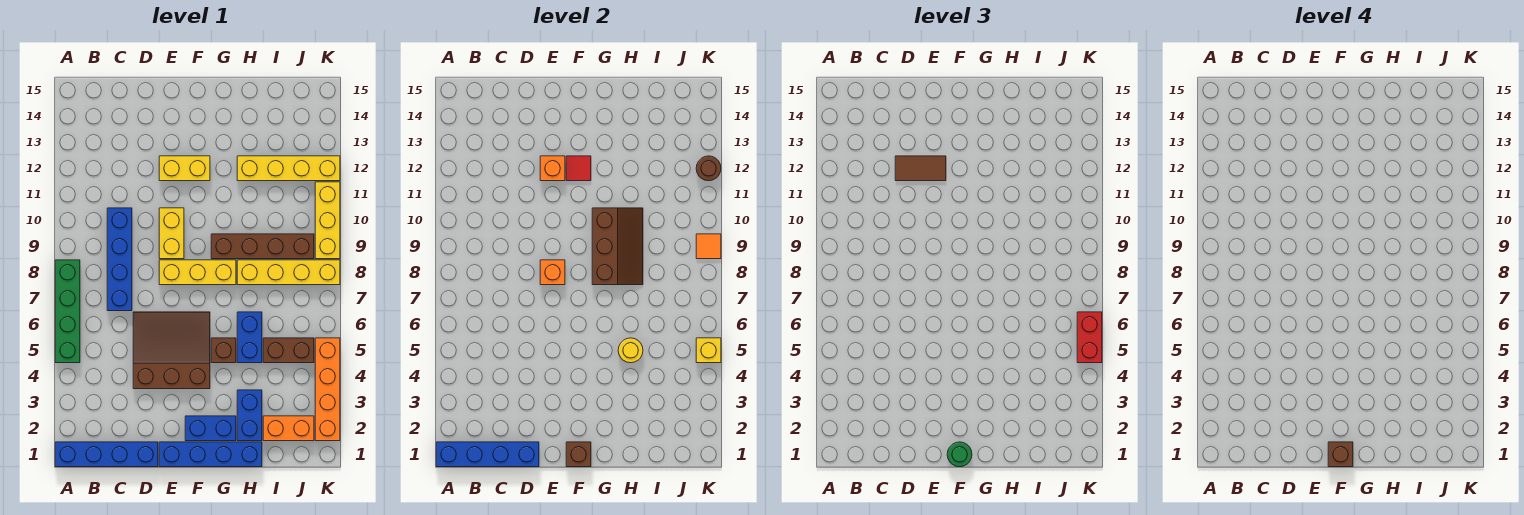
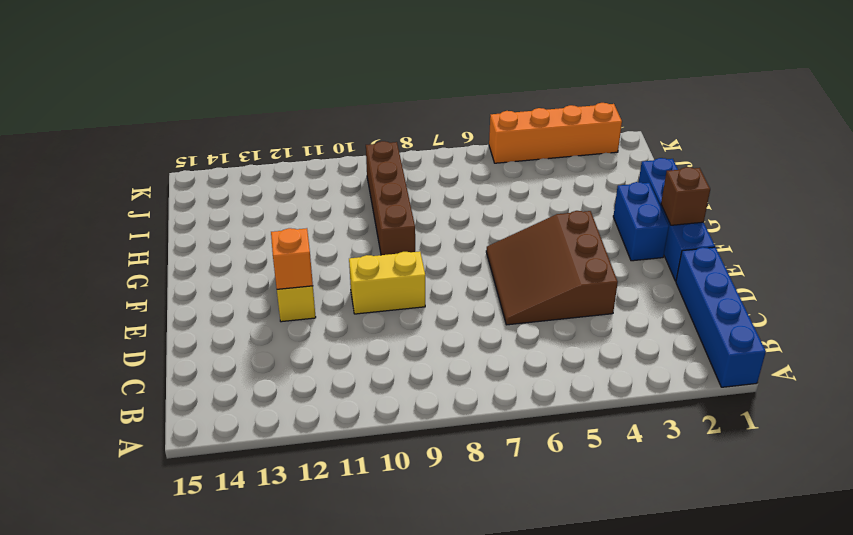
none -> green brick A5:A8 level 1
none -> blue brick C7:C10 level 1
none -> yellow brick E8:G8 level 1
none -> brown brick G5 level 1

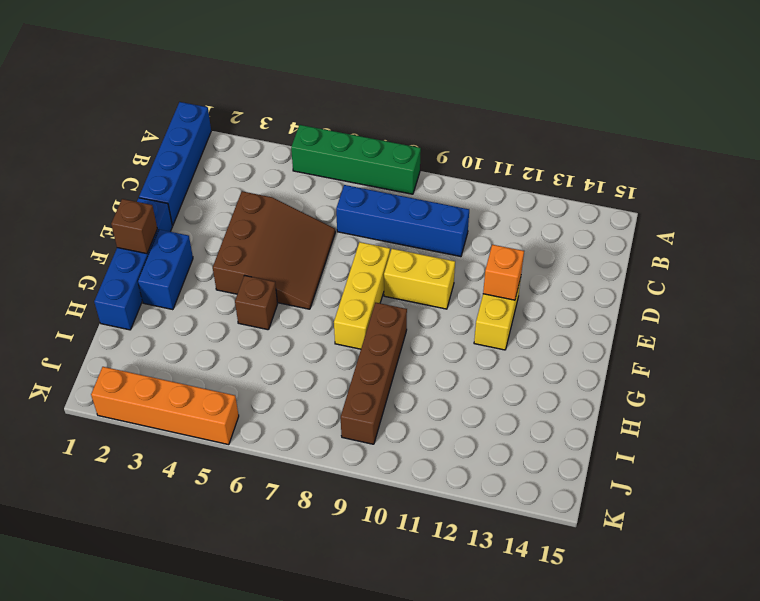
none -> blue brick H2:H3 level 1
none -> blue brick H5:H6 level 1
none -> yellow brick H8:K8 level 1
none -> yellow brick H12:K12 level 1

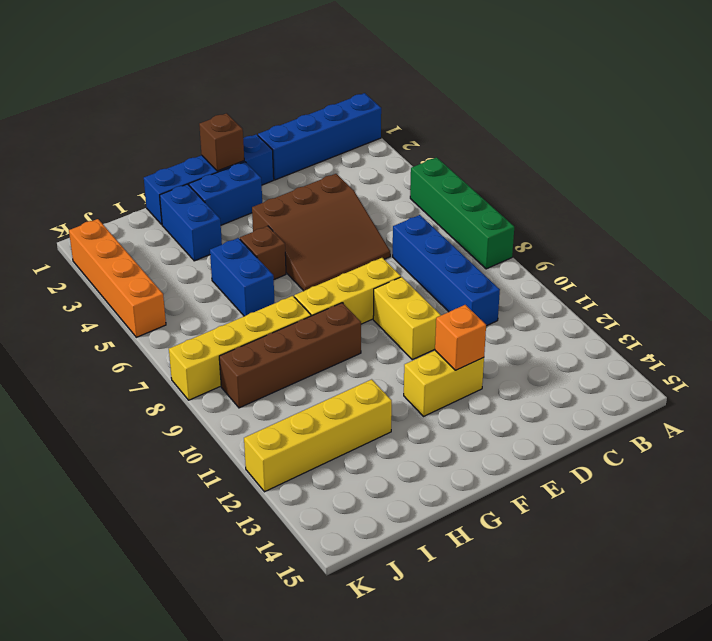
none -> orange brick I2:J2 level 1
none -> brown brick I5:J5 level 1
none -> yellow brick K9:K11 level 1
none -> blue brick A1:D1 level 2

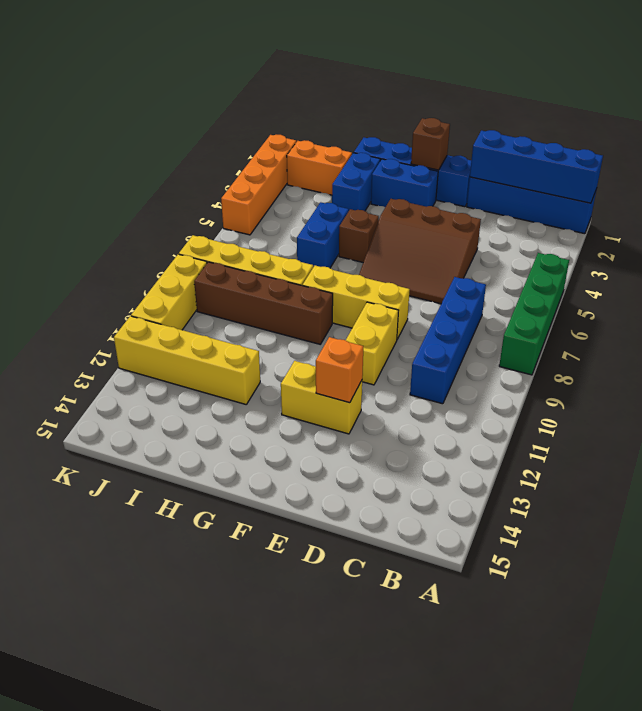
none -> brown brick I5:J5 level 1
none -> orange brick E8 level 2
none -> red tile F12 level 2
none -> brown slope G8:H10 level 2 top G

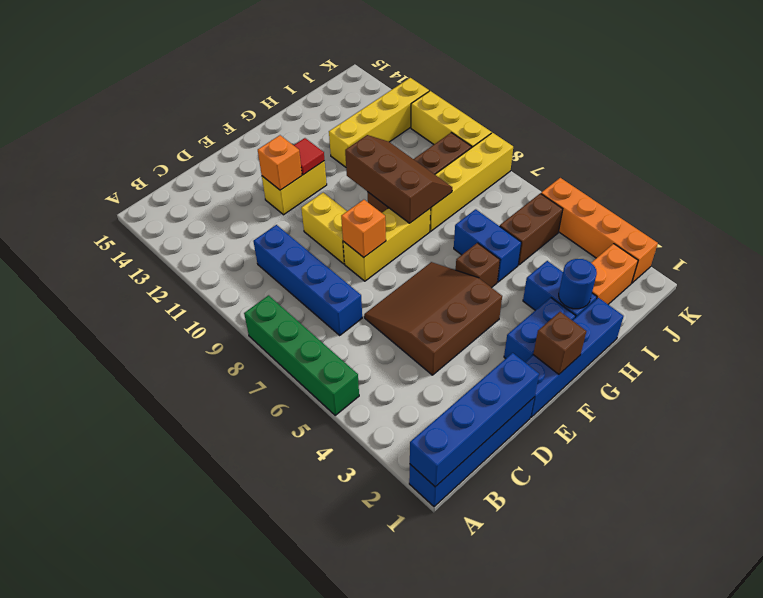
blue round brick H2 level 2 -> none
none -> yellow round brick H5 level 2
none -> yellow brick K5 level 2
none -> orange tile K9 level 2
none -> brown round brick K12 level 2

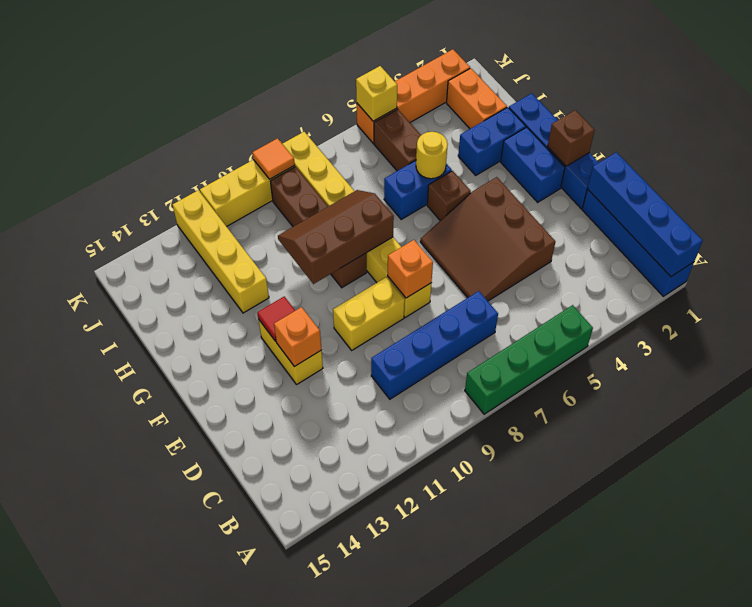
none -> brown round brick K12 level 2
none -> brown tile D12:E12 level 3
none -> green round brick F1 level 3
none -> red brick K5:K6 level 3

